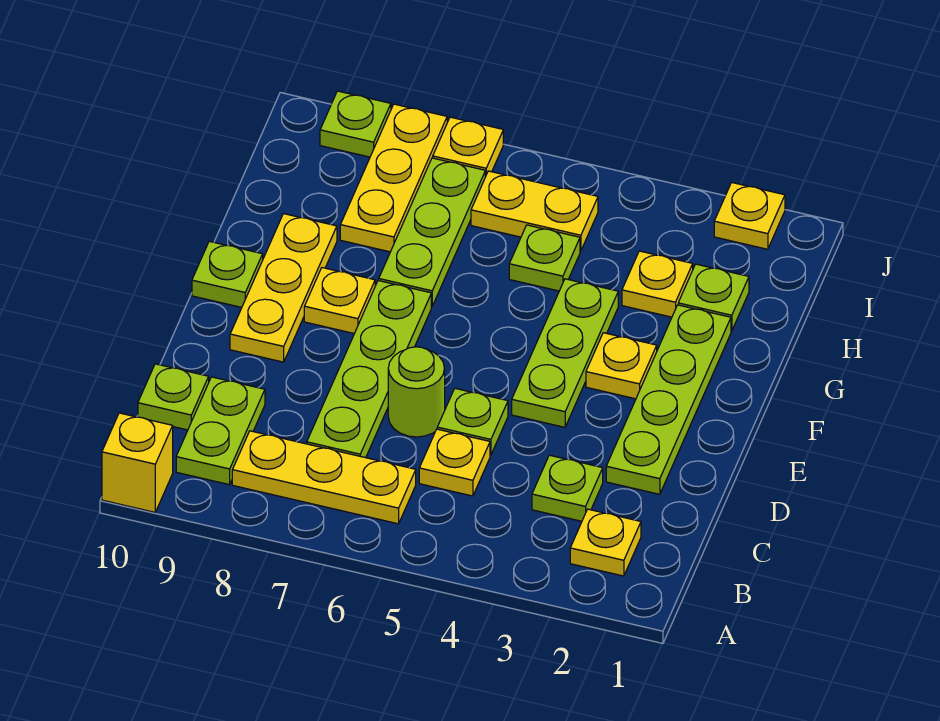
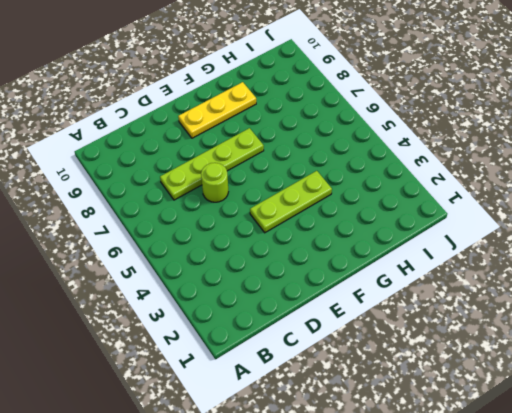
none -> yellow brick A10 level 1
none -> yellow plate B2 level 1
none -> yellow plate B6:B8 level 1

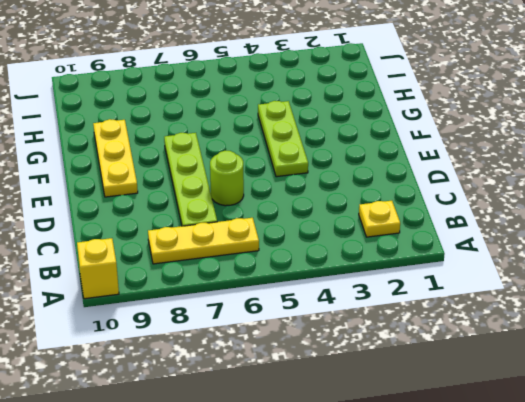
none -> lime plate B9:C9 level 1
none -> lime plate C3 level 1
none -> yellow plate C5 level 1

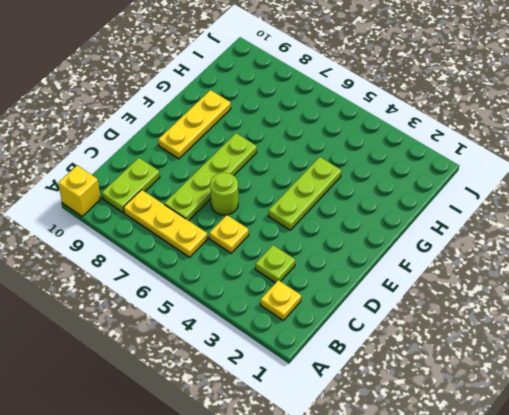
none -> lime plate C10 level 1
none -> lime plate D2:G2 level 1
none -> lime plate D5 level 1

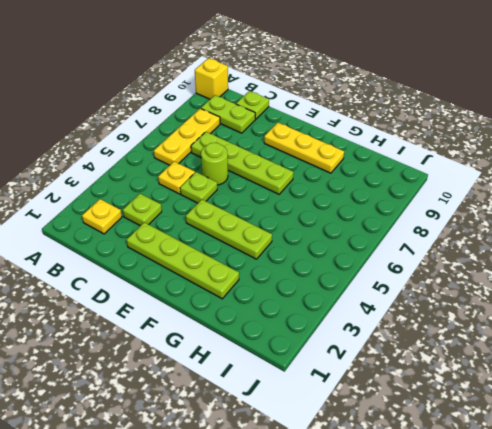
none -> yellow plate F3 level 1
none -> yellow plate F8 level 1
none -> lime plate F10 level 1

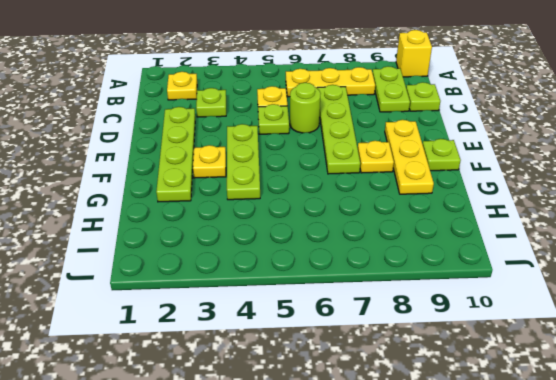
none -> lime plate G7:I7 level 1
none -> lime plate H2 level 1
none -> yellow plate H3 level 1

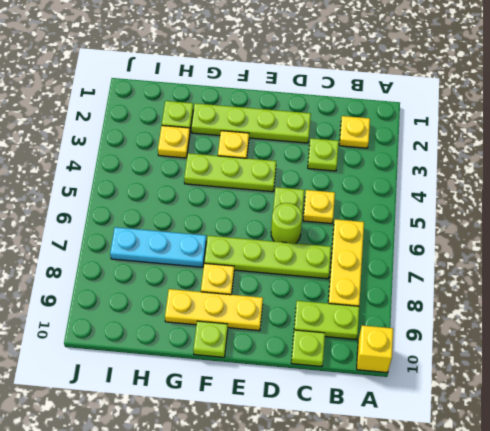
cyan plate G7:I7 level 1 -> lime plate G7:I7 level 1
none -> lime plate H5 level 1
none -> yellow plate H8:J8 level 1
none -> yellow plate I5:I6 level 1

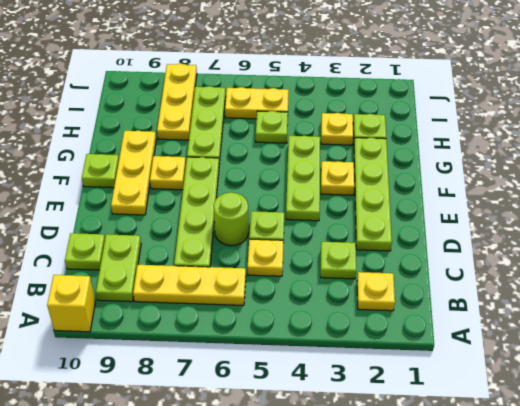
none -> yellow plate J2 level 1
none -> yellow plate J7 level 1
none -> lime plate J9 level 1

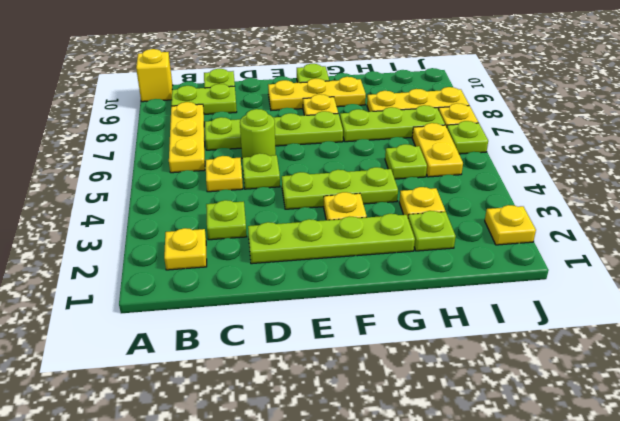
lime plate J6 level 1 -> lime plate J9 level 1

